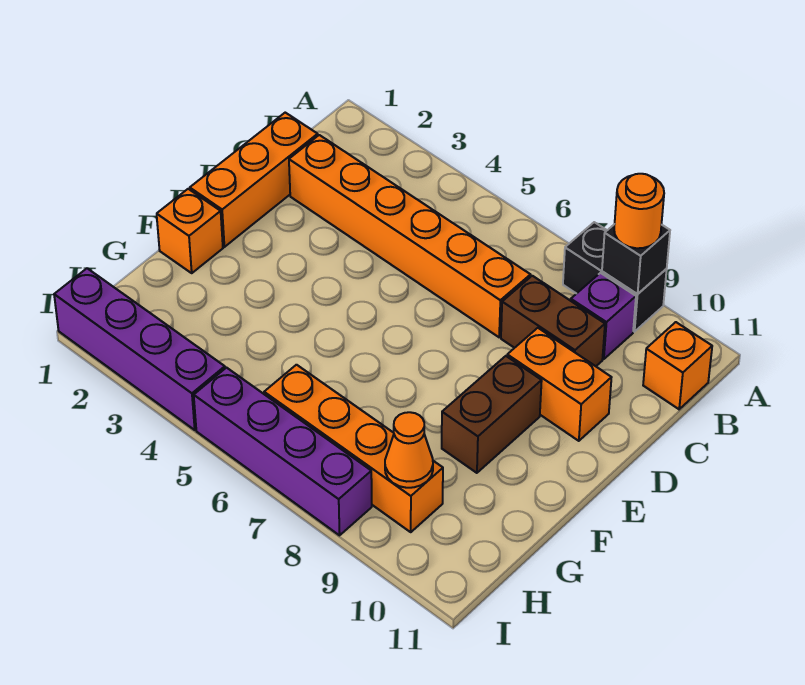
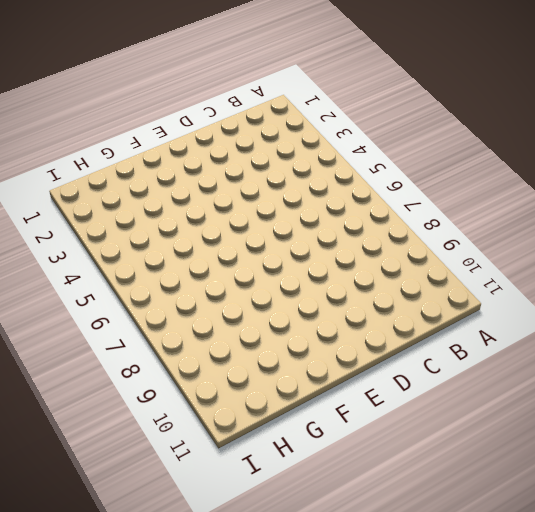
none -> black brick A8:A9 level 1
none -> purple brick B9 level 1
none -> orange brick B11 level 1

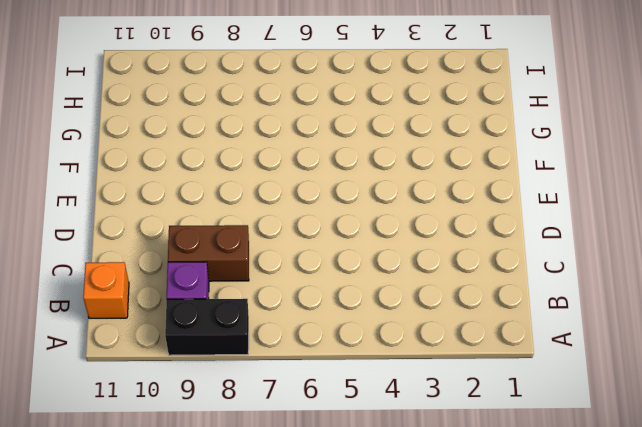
none -> orange brick C1:E1 level 1
none -> orange brick C2:C7 level 1
none -> orange brick D9:D10 level 1

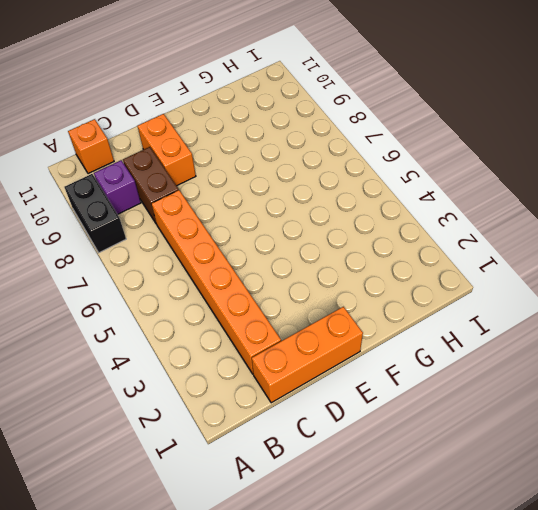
none -> brown brick E9:F9 level 1
none -> orange brick F1 level 1
none -> orange brick H6:H9 level 1

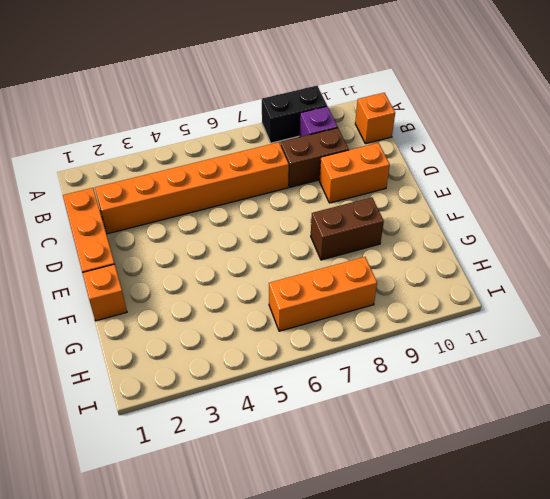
brown brick F8:F9 level 1 -> brown brick E9:F9 level 1
orange brick H6:H8 level 1 -> orange brick H6:H9 level 1
none -> purple brick I1:I4 level 1
none -> purple brick I5:I8 level 1
none -> black brick A9 level 2

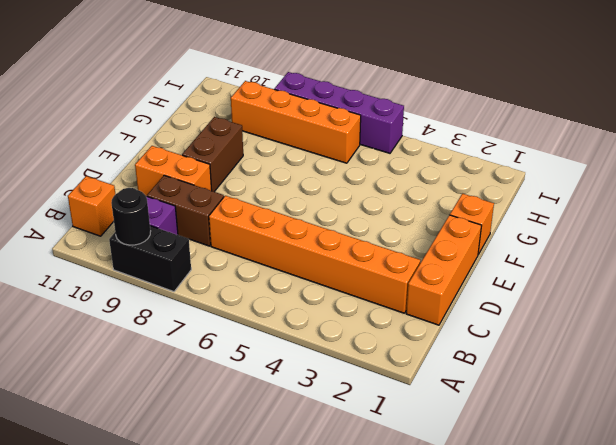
black round brick A9 level 2 -> black brick A9 level 2
none -> purple brick I1:I4 level 1
none -> orange cone H9 level 2
none -> orange round brick A9 level 3

